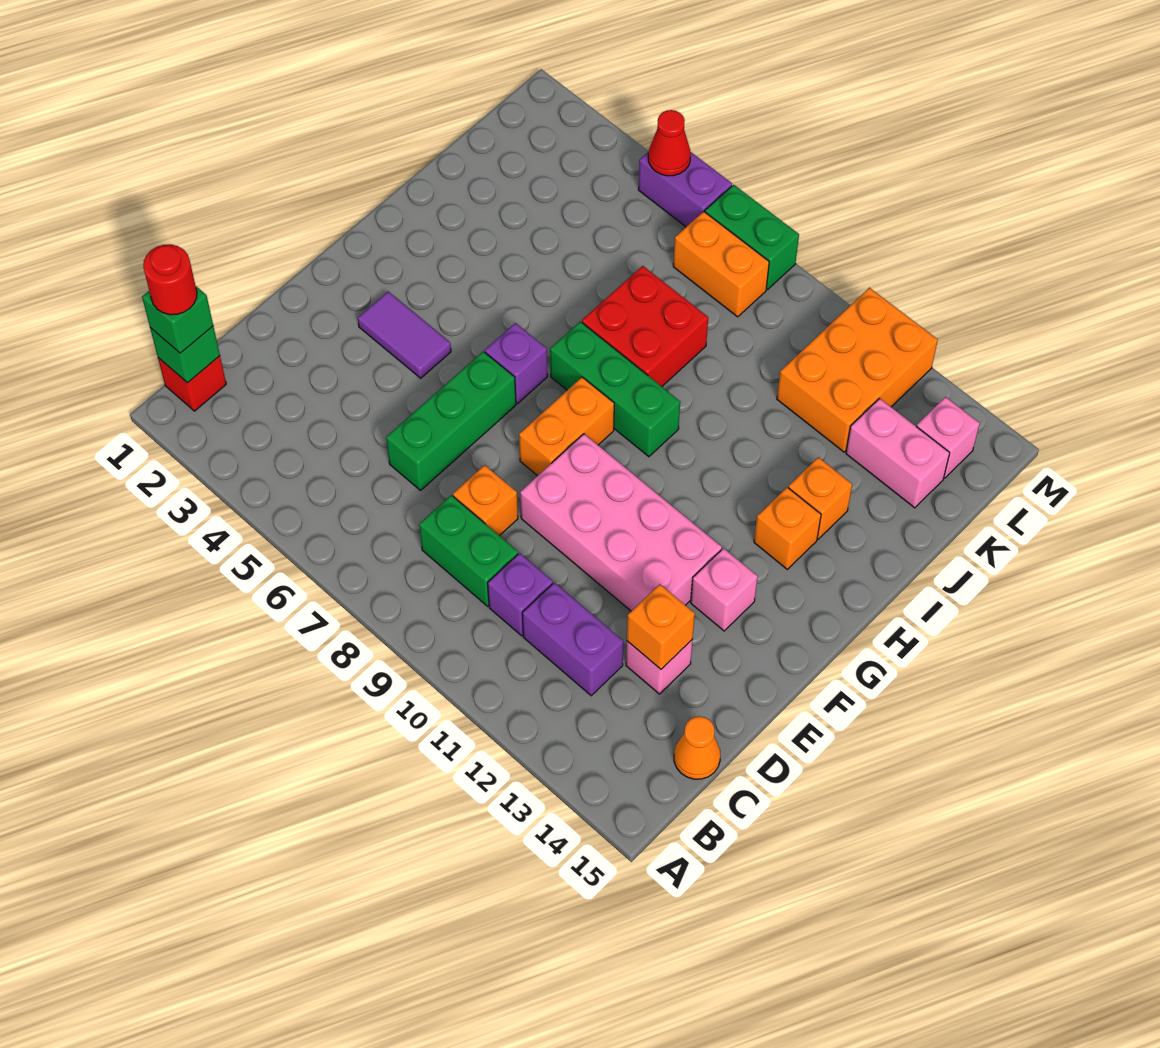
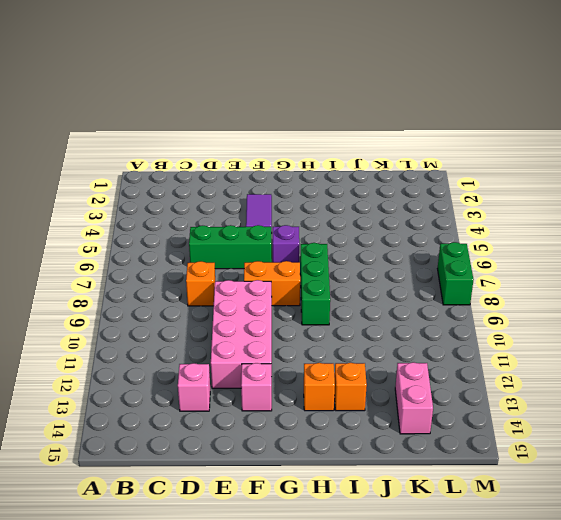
none -> red brick B1 level 1
none -> green brick C8:C9 level 1
none -> purple brick C10 level 1

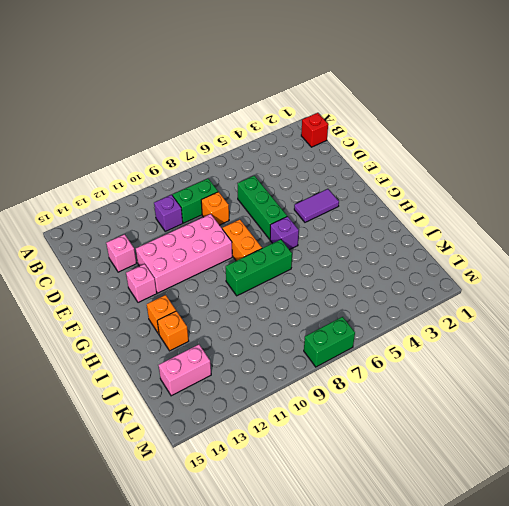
none -> purple brick C11:C12 level 1
none -> orange cone C15 level 1
none -> red brick I7:J8 level 1

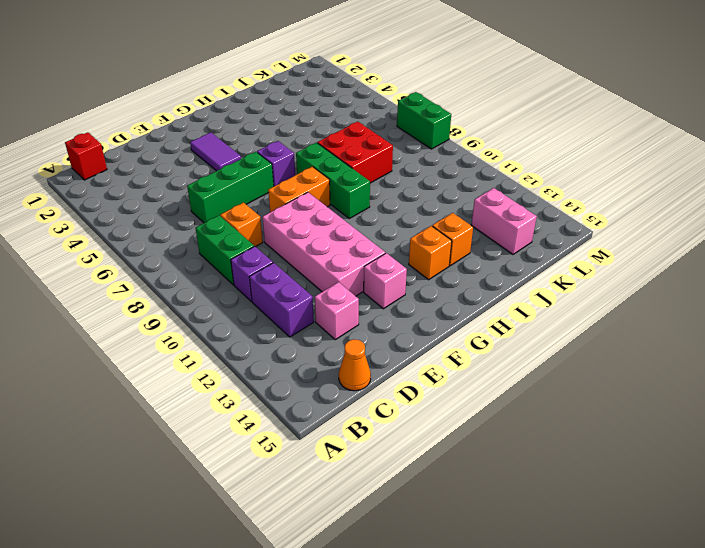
none -> orange brick K11:M12 level 1
none -> orange brick L7:L8 level 1
none -> pink brick L14 level 1

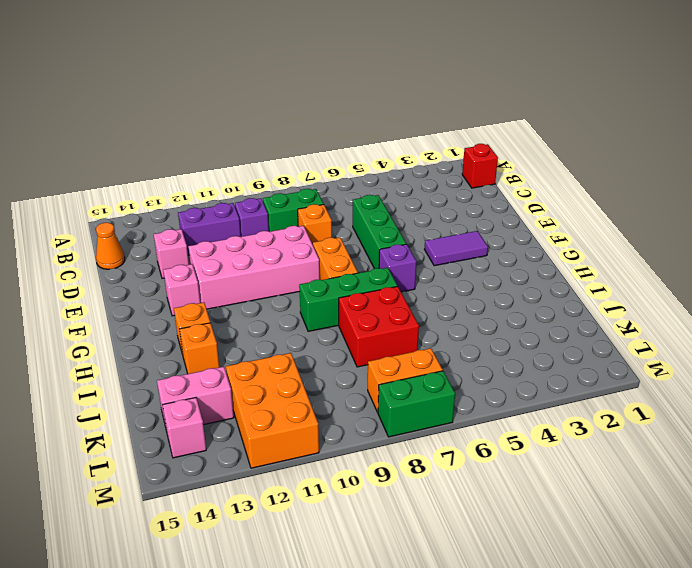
none -> purple brick M5:M6 level 1
none -> green brick B1 level 2
none -> orange brick D13 level 2

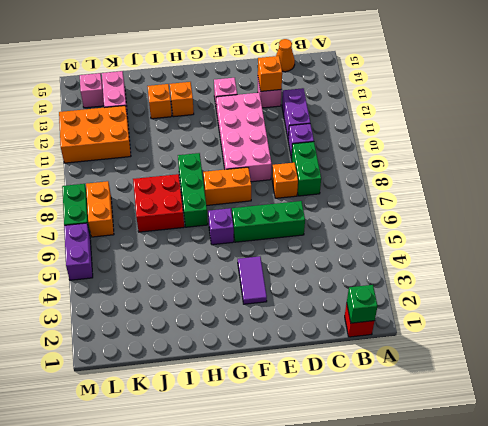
none -> red cone M5 level 2
none -> green brick B1 level 3
none -> red round brick B1 level 4

